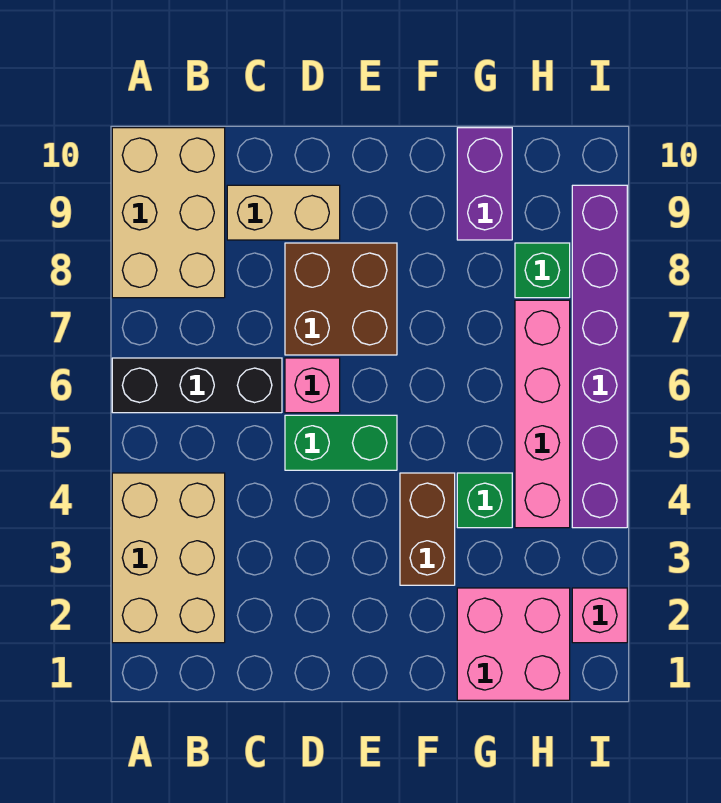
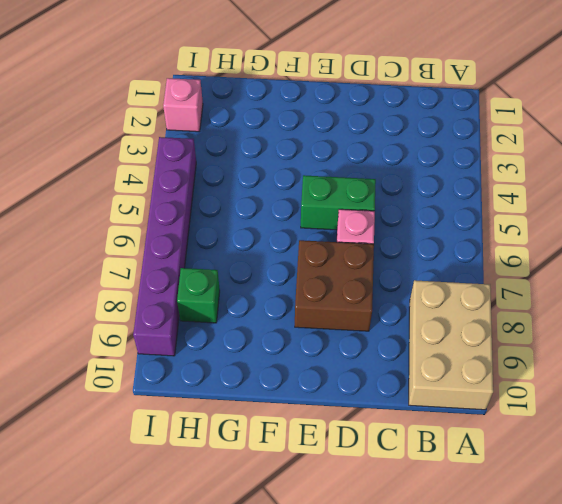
none -> tan brick A2:B4 level 1
none -> black brick A6:C6 level 1
none -> tan brick C9:D9 level 1

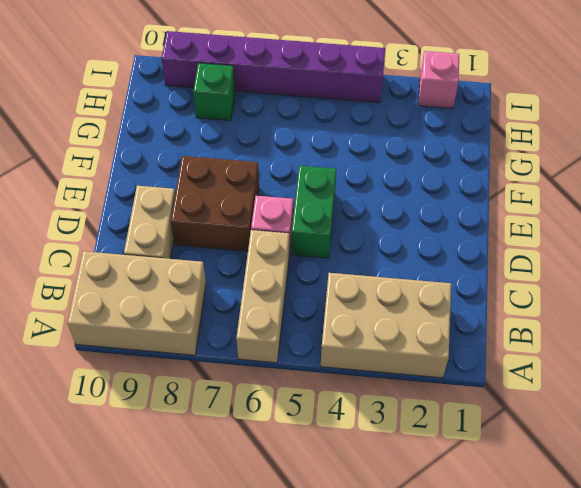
tan brick A6:C6 level 1 -> black brick A6:C6 level 1
none -> brown brick F3:F4 level 1
none -> pink brick G1:H2 level 1
none -> green brick G4 level 1

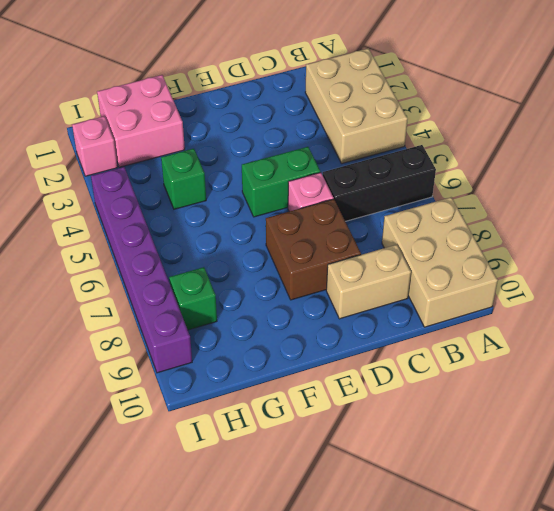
none -> brown brick F3:F4 level 1
none -> purple brick G9:G10 level 1
none -> pink brick H4:H7 level 1

